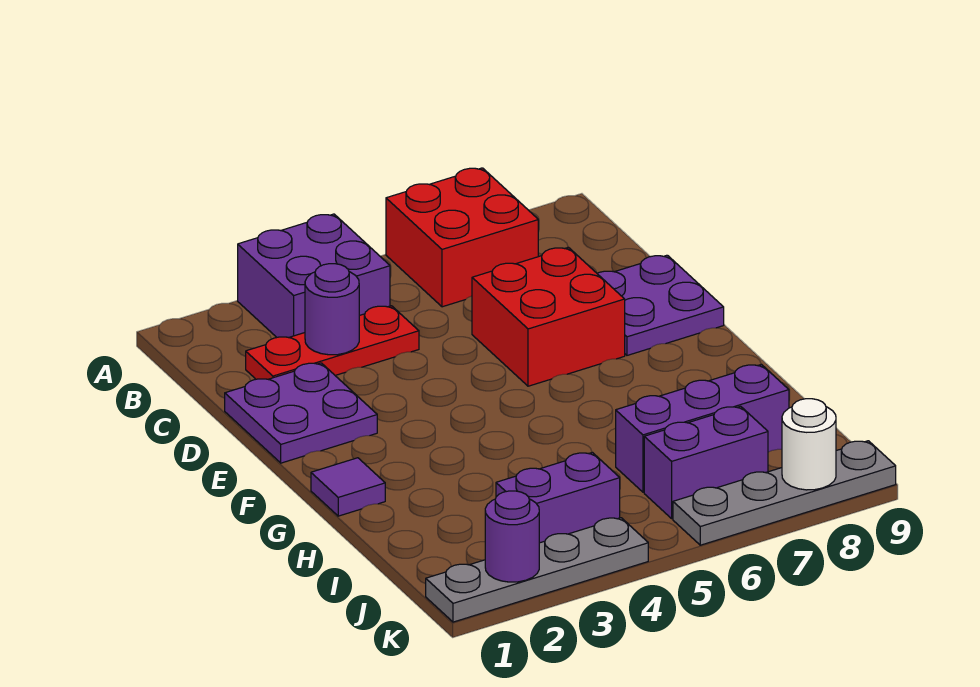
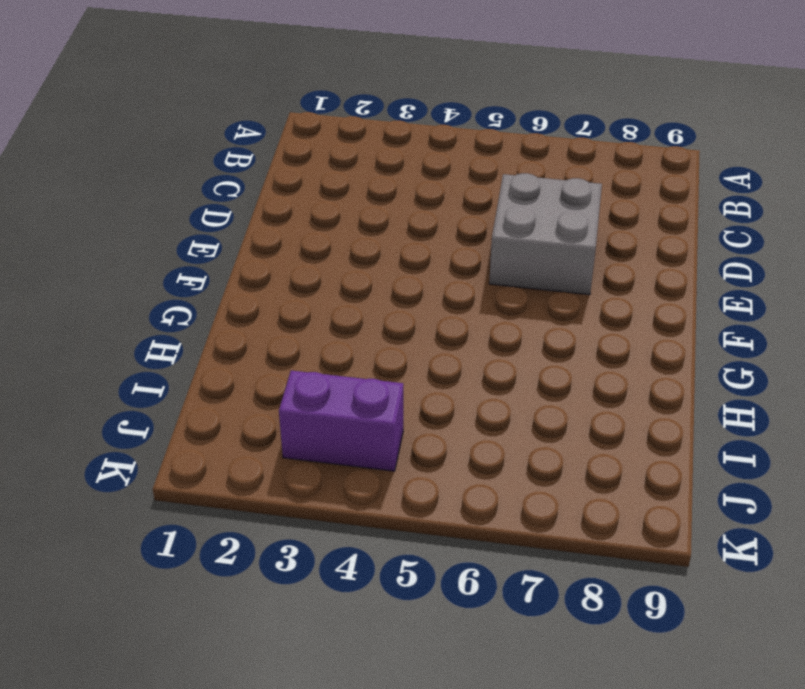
grey brick D6:E7 level 1 -> red brick D6:E7 level 1
none -> purple brick A3:B4 level 1
none -> red brick A6:B7 level 1
none -> red plate C2:C4 level 1

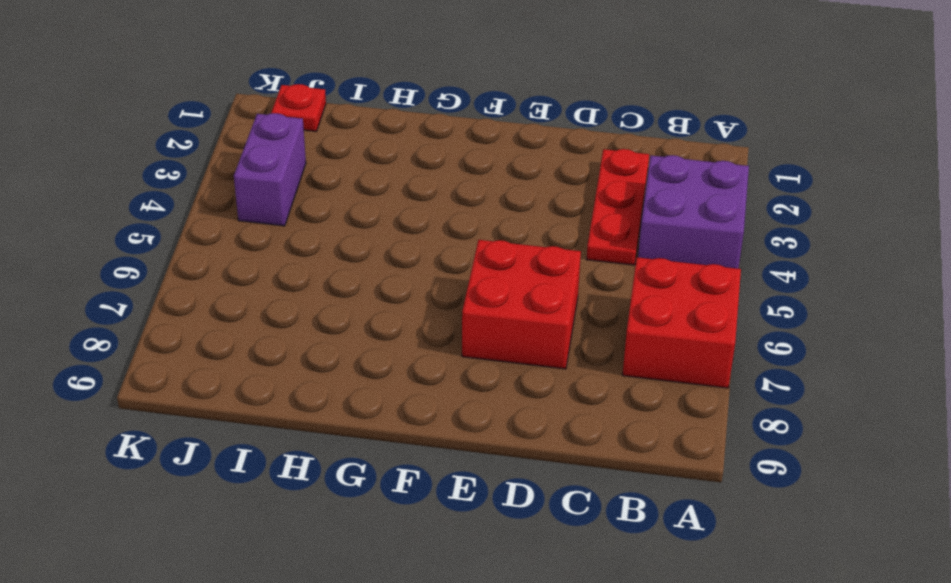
red plate J1 level 1 -> none
none -> purple plate D1:E2 level 1
none -> purple plate D8:E9 level 1
none -> purple tile G1 level 1

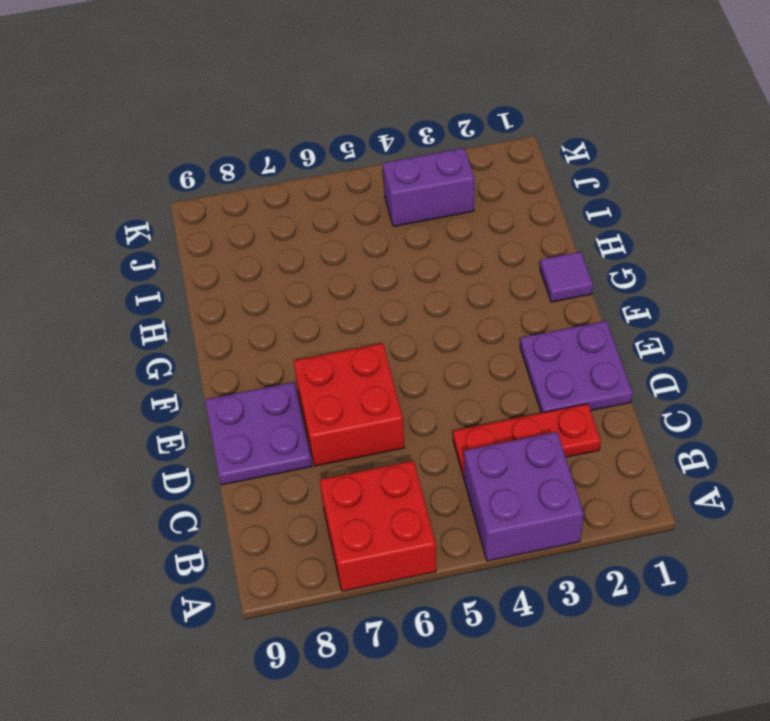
none -> purple brick I6:I8 level 1
none -> purple brick J6:J7 level 1
none -> grey plate K1:K4 level 1

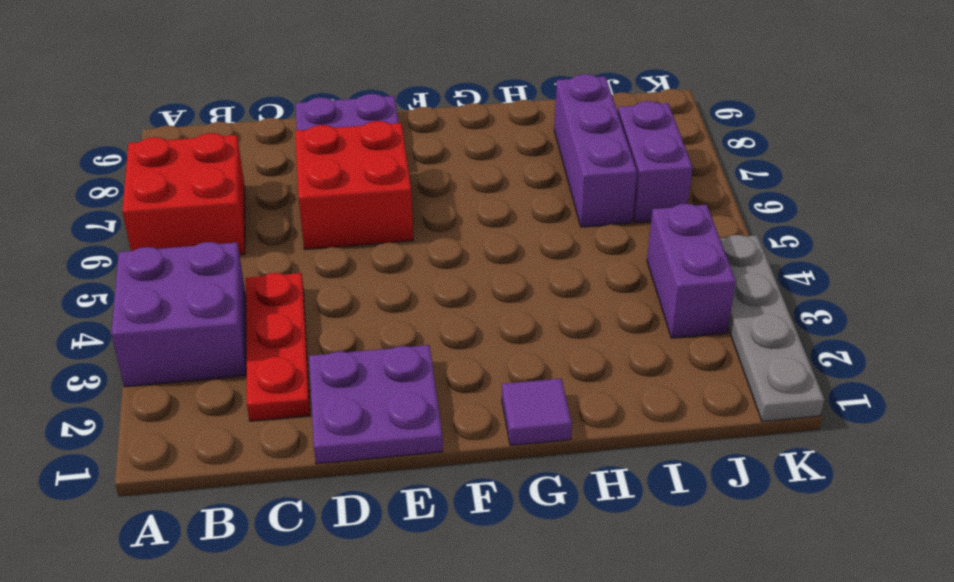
none -> grey plate K6:K9 level 1
none -> purple round brick C3 level 2
none -> purple round brick K2 level 2

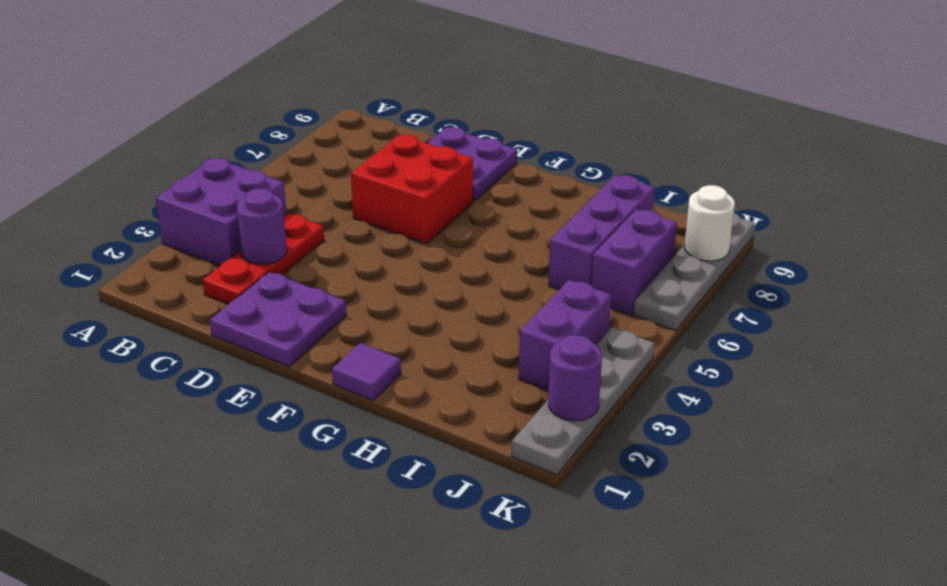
none -> red brick A6:B7 level 1

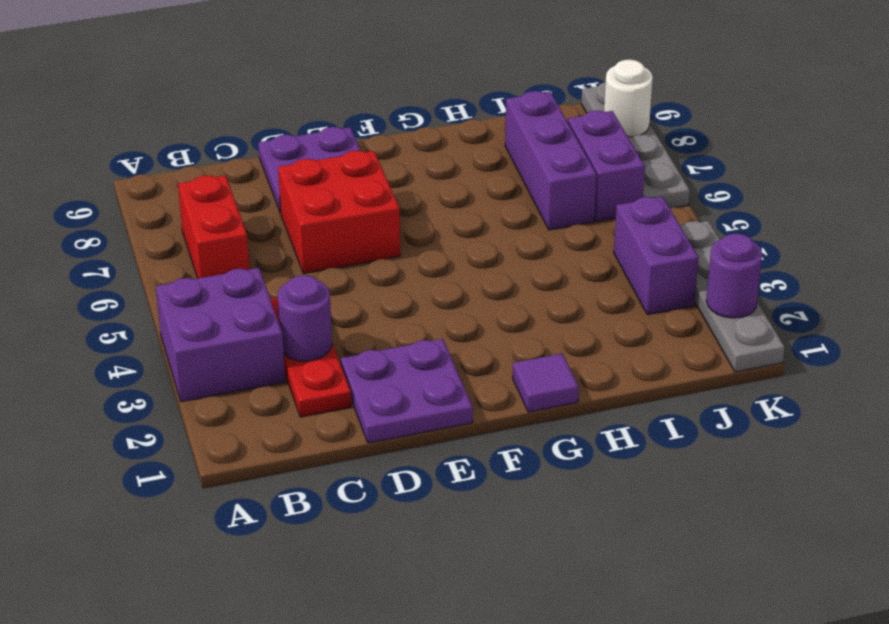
red brick B6:B7 level 1 -> red brick A6:B7 level 1

